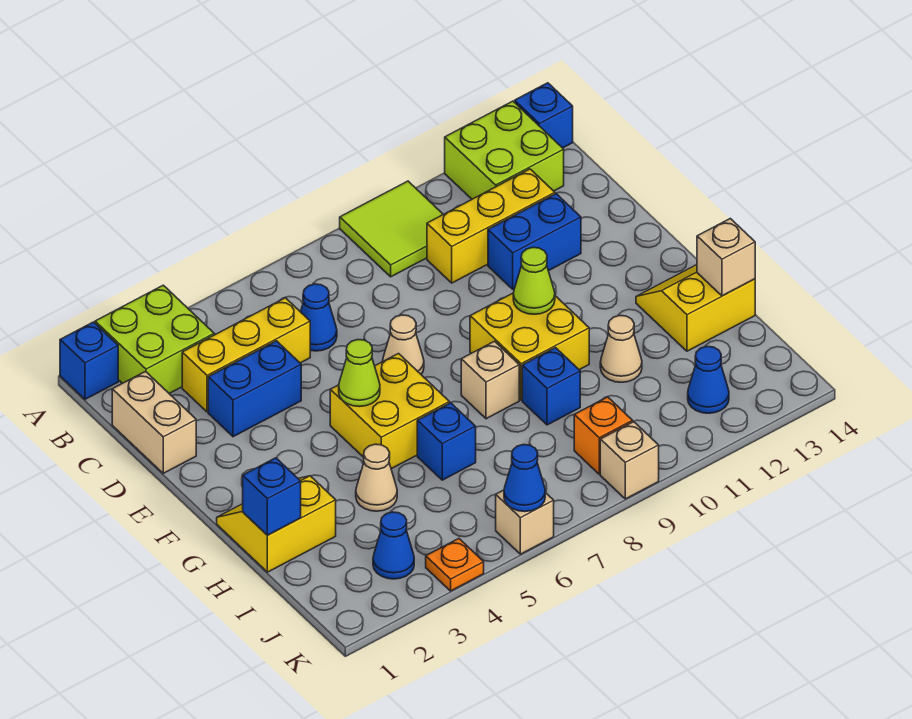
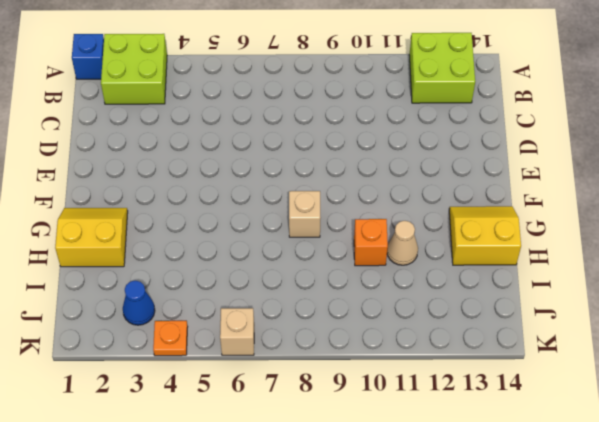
orange brick H10 level 1 -> orange brick J9 level 1
none -> lime tile A9:B10 level 1
none -> blue brick A14 level 1
none -> tan brick C1:D1 level 1
none -> yellow brick C3:C5 level 1

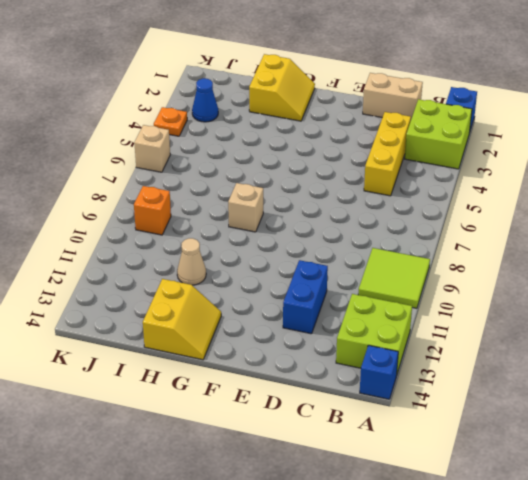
none -> blue cone C6 level 1
none -> yellow brick C10:C12 level 1
none -> blue brick D3:D4 level 1
none -> tan cone E7 level 1

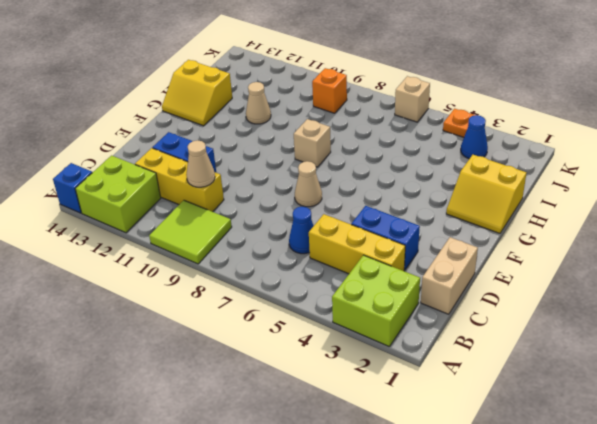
tan cone C10 level 2 -> tan cone H4 level 1
none -> blue brick A1 level 1
none -> yellow brick F5:G6 level 1
none -> yellow brick F9:G10 level 1
none -> blue brick H6 level 1

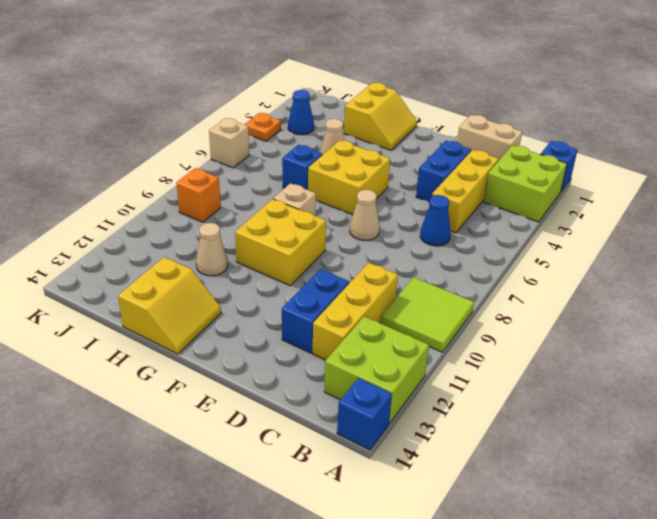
none -> blue brick H9 level 1
none -> blue cone J12 level 1
none -> tan brick K9 level 1
none -> lime cone F5 level 2

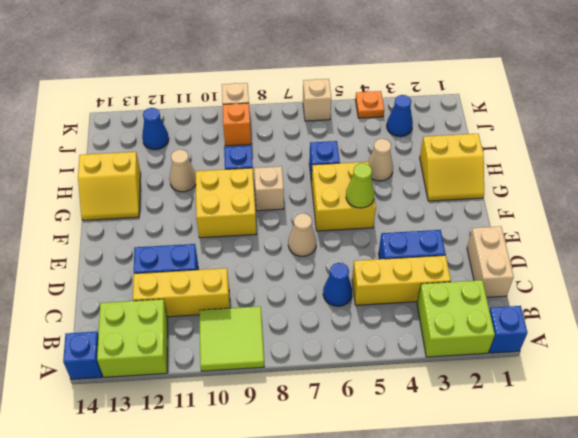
none -> lime cone F10 level 2
none -> blue brick H1 level 2
none -> tan brick H14 level 2
none -> blue cone K6 level 2

